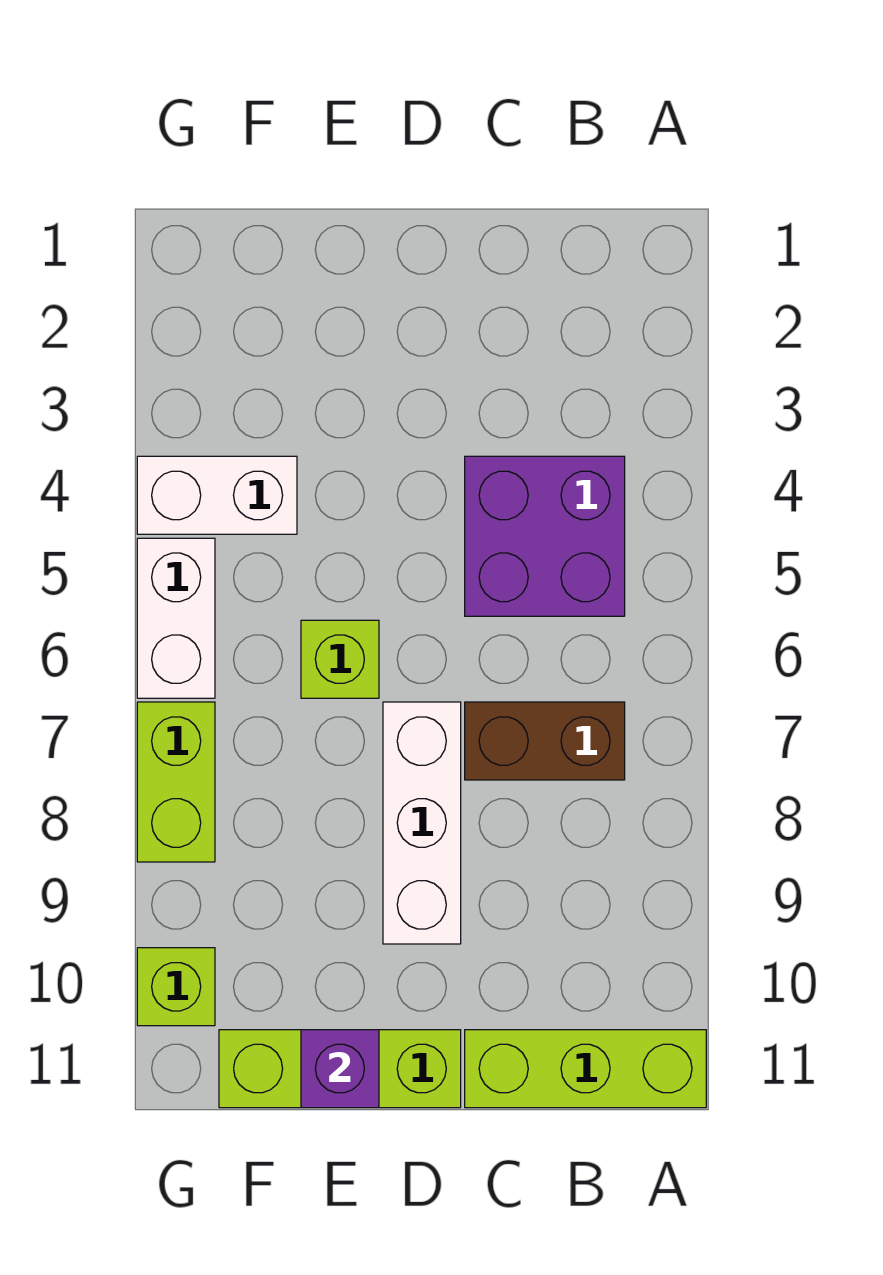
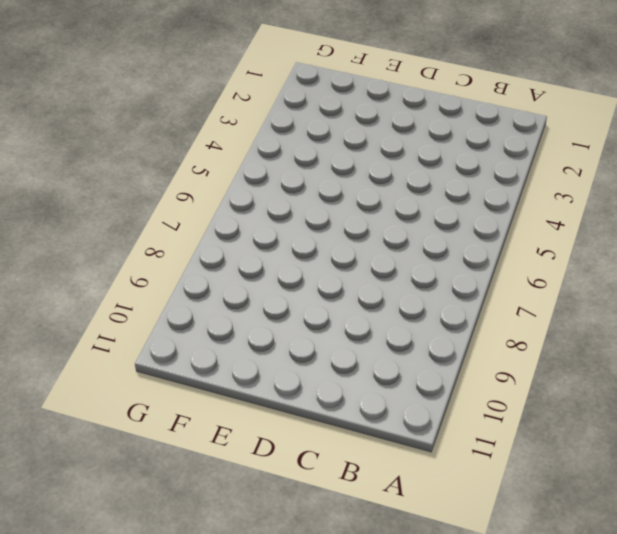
none -> lime brick A11:C11 level 1
none -> purple brick B4:C5 level 1

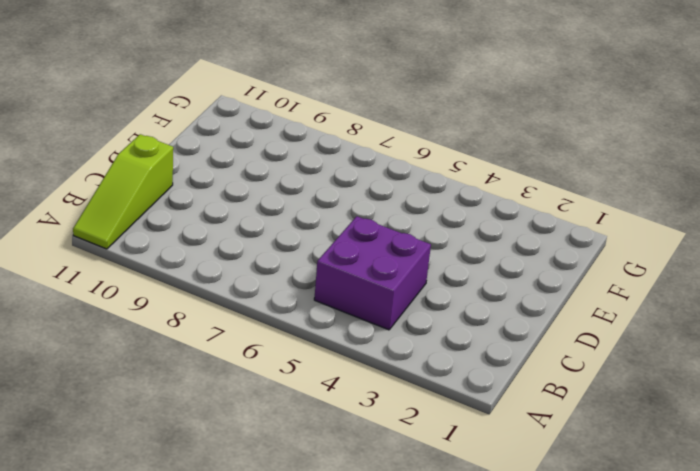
lime slope A11:C11 level 1 top C -> lime brick A11:C11 level 1
none -> brown brick B7:C7 level 1
none -> white brick D7:D9 level 1

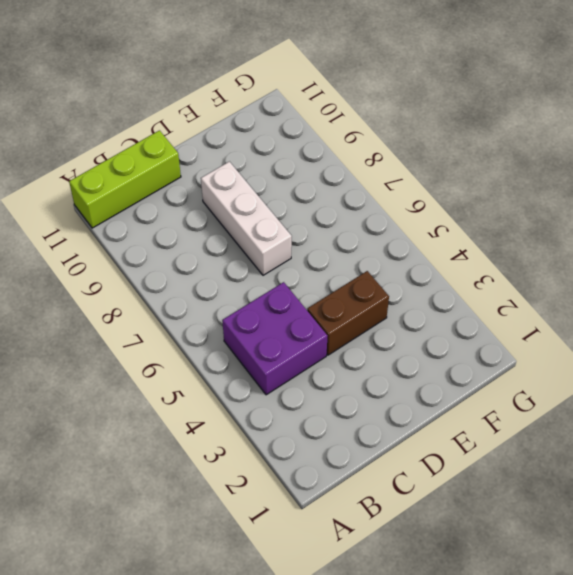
brown brick D4:E4 level 1 -> brown brick B7:C7 level 1
none -> lime brick D11:F11 level 1
none -> lime brick E6 level 1

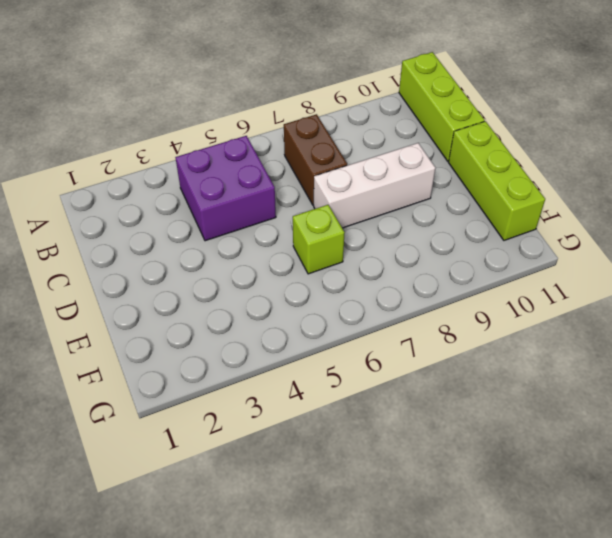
none -> white brick F4:G4 level 1
none -> white brick G5:G6 level 1

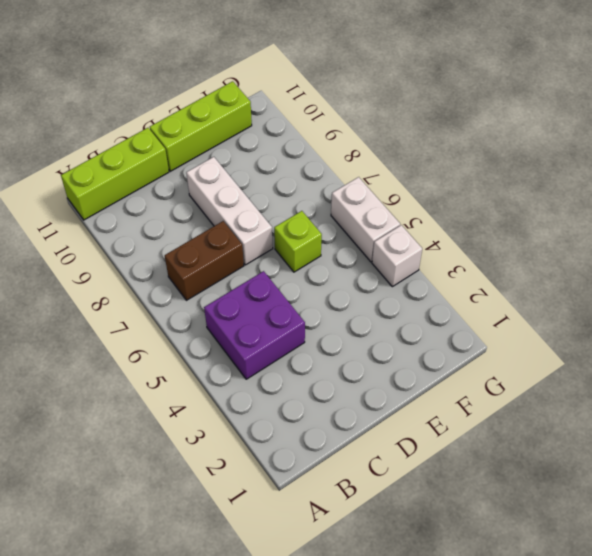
white brick G4 level 1 -> white brick F4:G4 level 1
none -> lime brick G7:G8 level 1
none -> lime brick G10 level 1

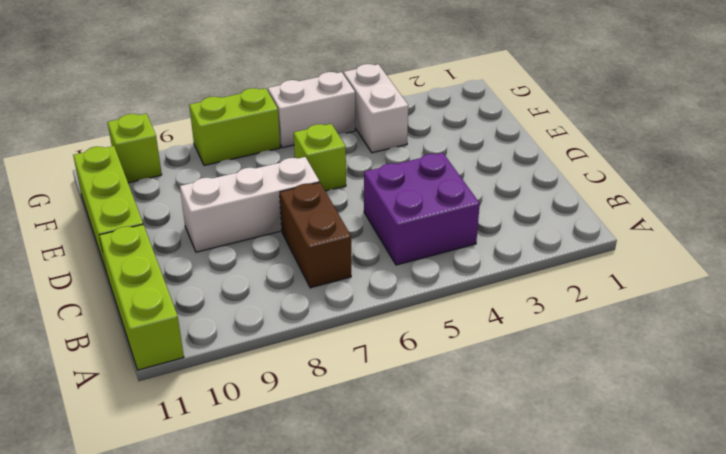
none -> purple brick E11 level 2

